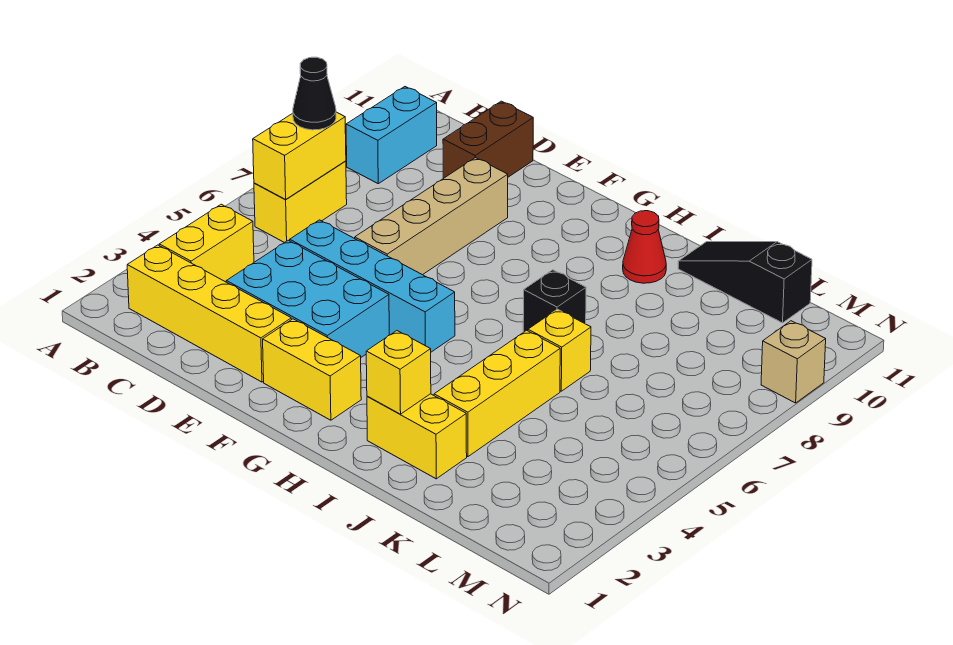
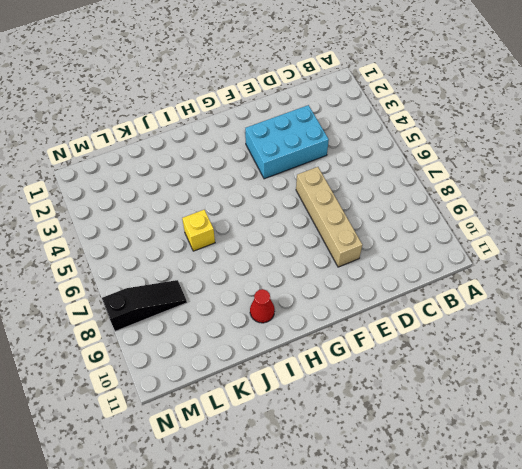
black slope L8:N8 level 1 top N -> black slope J11:L11 level 1 top L
none -> yellow brick B2:E2 level 1
none -> yellow brick B3:B4 level 1
none -> yellow brick B6:B7 level 1

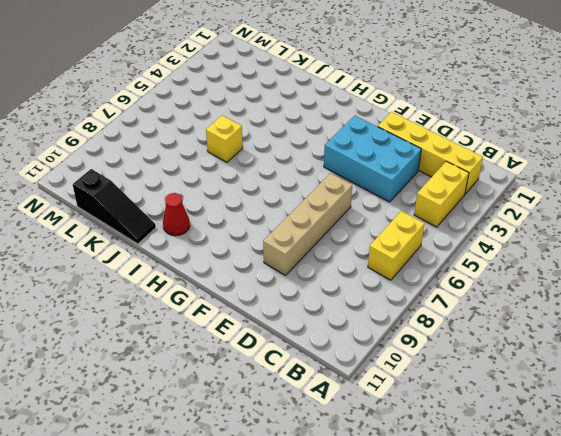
none -> cyan brick B9:B10 level 1
none -> cyan brick D5:G5 level 1
none -> brown brick D10:D11 level 1

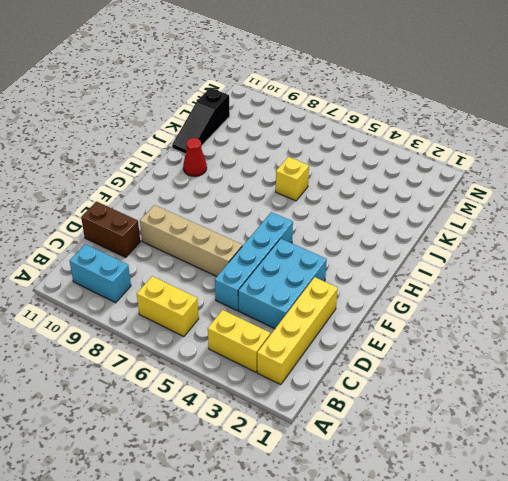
none -> yellow brick F2:G2 level 1
none -> yellow brick I2:J2 level 1
none -> black brick I7 level 1

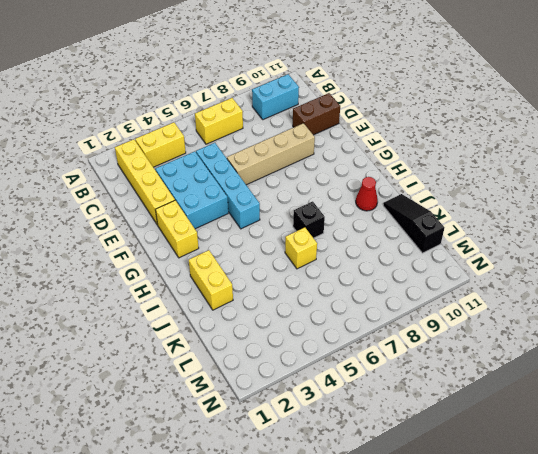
none -> yellow brick J3:J5 level 1
none -> tan brick N9 level 1
none -> yellow brick B6:B7 level 2

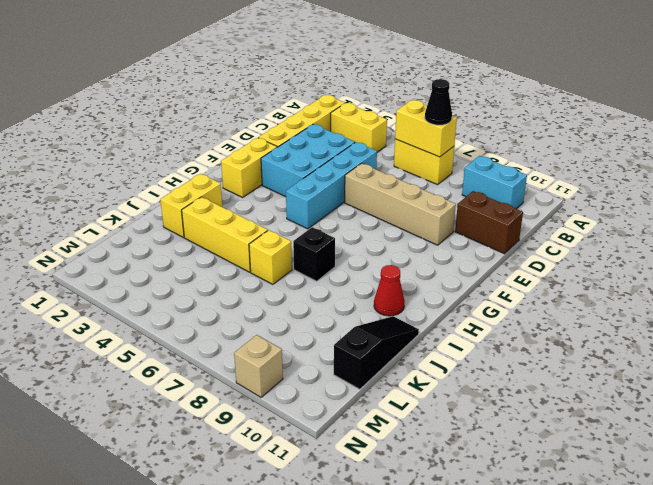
none -> yellow brick I2 level 2

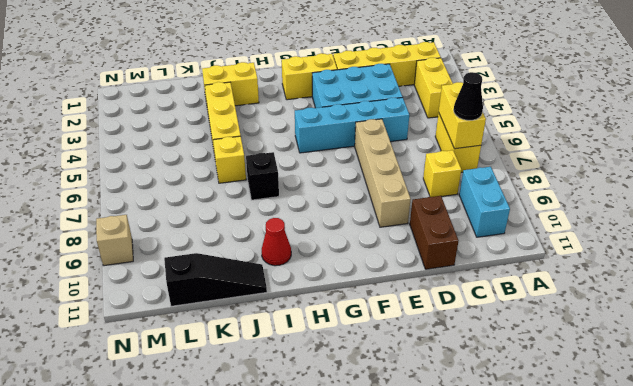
yellow brick C8 level 1 -> yellow brick I2 level 2

